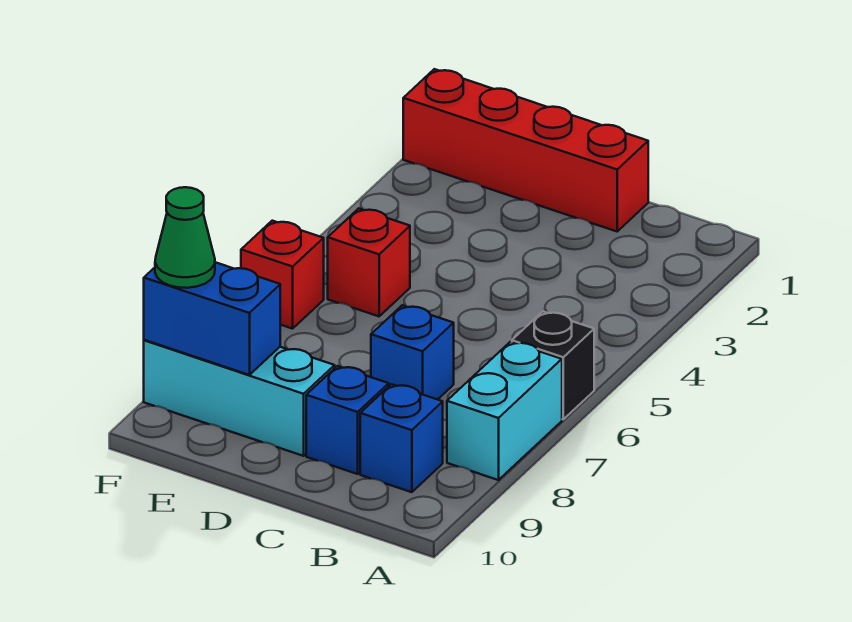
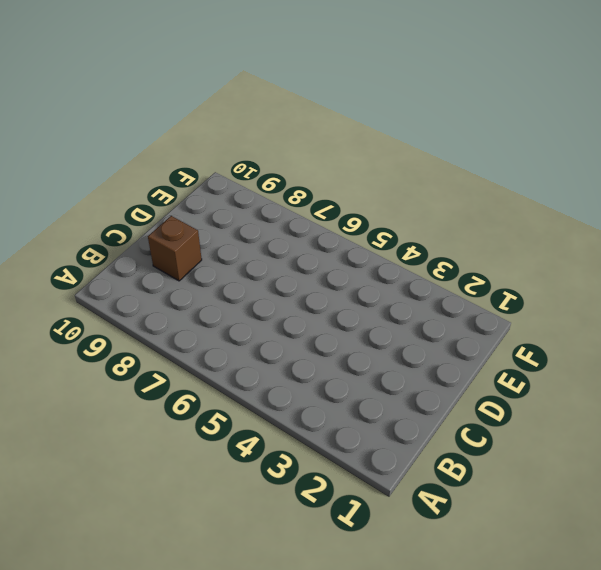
brown brick C9 level 1 -> blue brick C9 level 1
none -> black brick A6 level 1
none -> cyan brick A7:A8 level 1

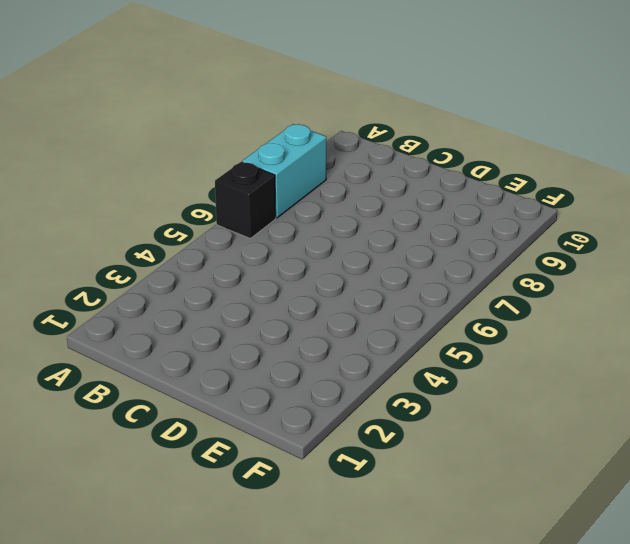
none -> blue brick B9 level 1
none -> red brick C1:F1 level 1

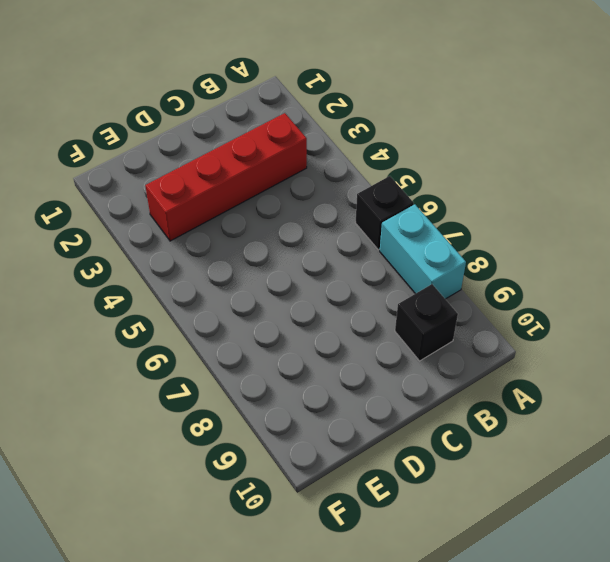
red brick B3:E3 level 1 -> red brick C1:F1 level 1
black brick B9 level 1 -> blue brick B9 level 1
none -> blue brick C7 level 1
none -> blue brick C9 level 1

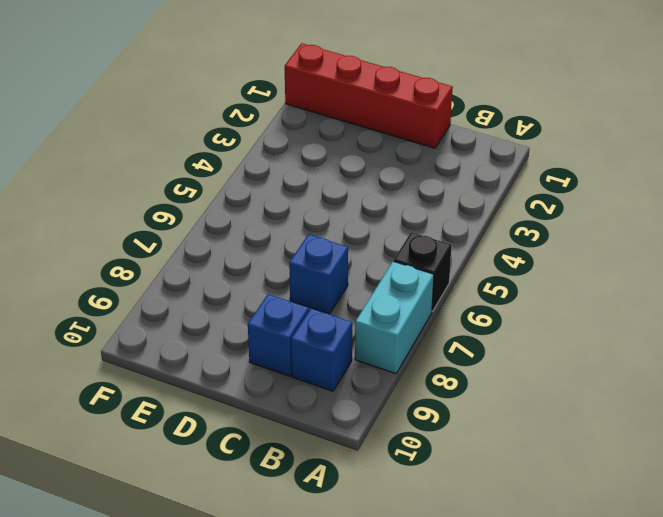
none -> cyan brick D9:F9 level 1
none -> red brick E5 level 1

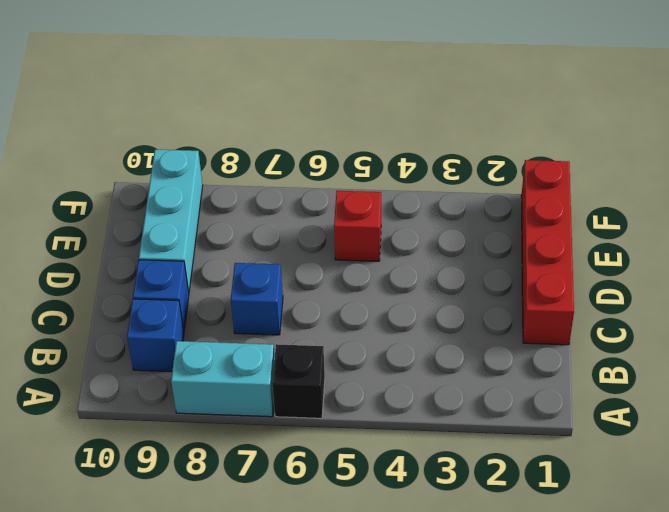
none -> red brick F6 level 1
none -> blue brick E9:F9 level 2

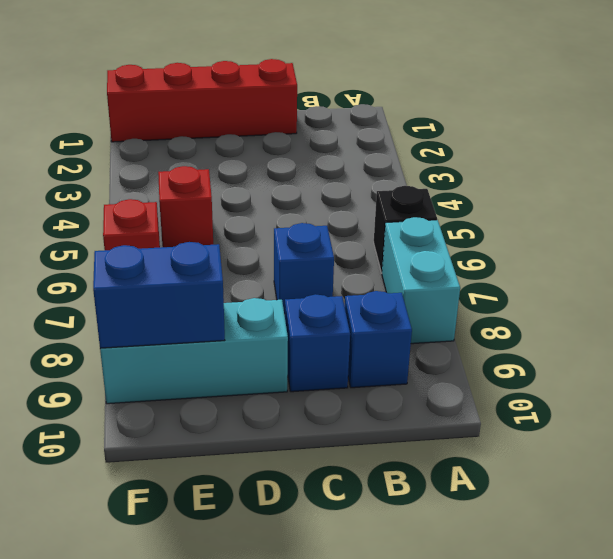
none -> green cone F9 level 3

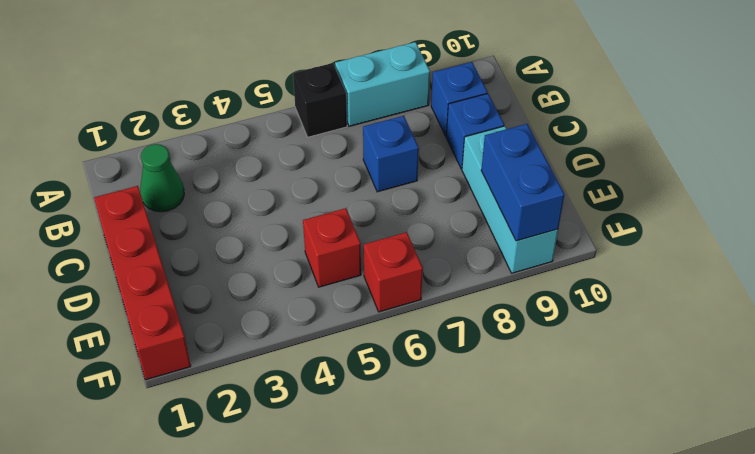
green cone B2 level 1 -> green cone F9 level 3

